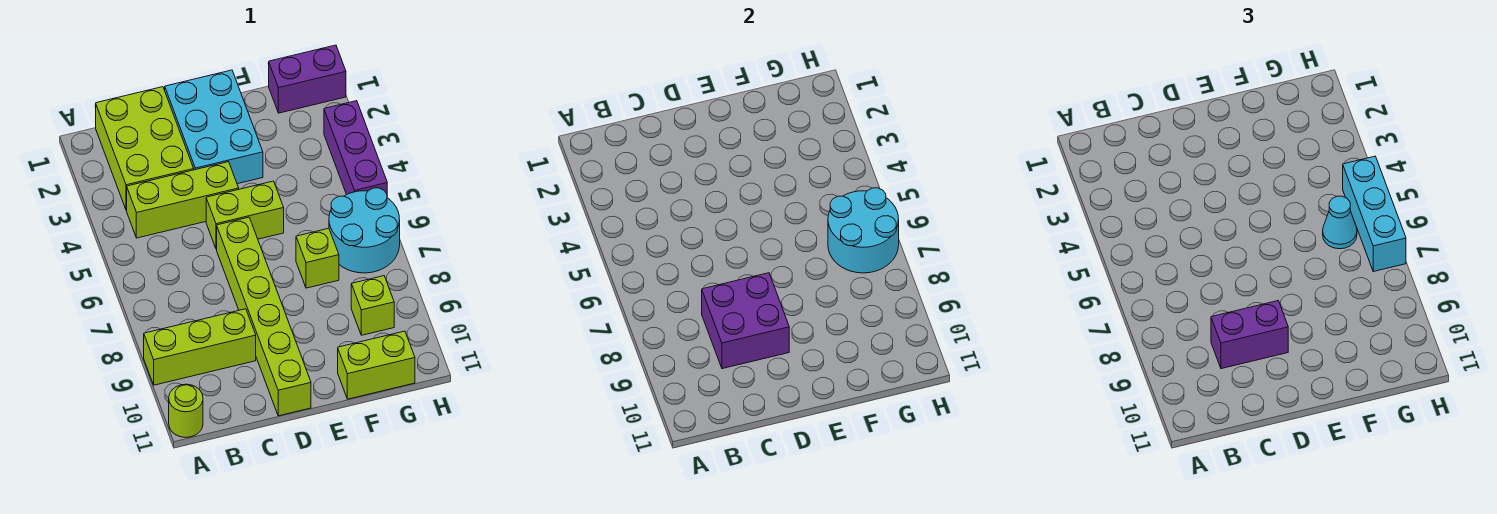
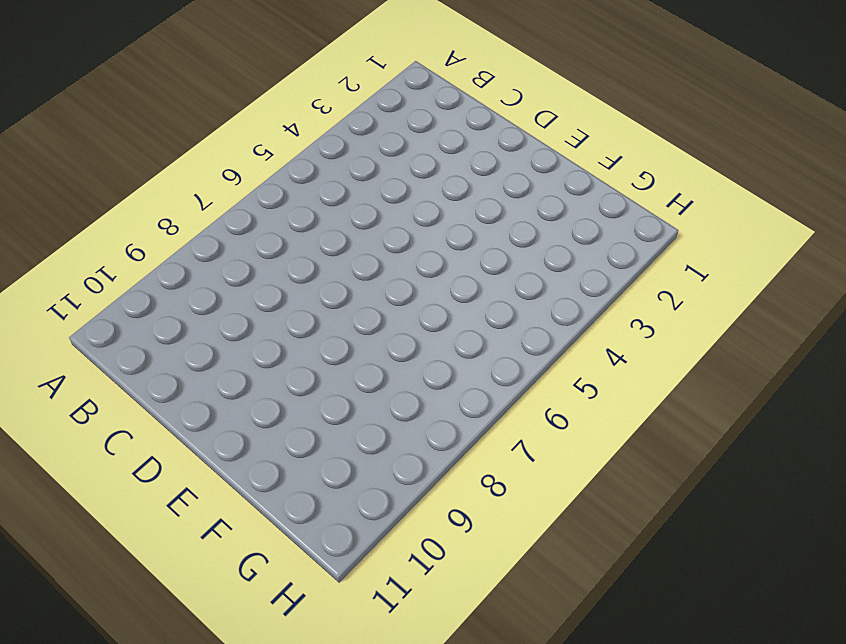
none -> lime brick A9:C9 level 1
none -> lime round brick A11 level 1
none -> lime brick B1:C3 level 1

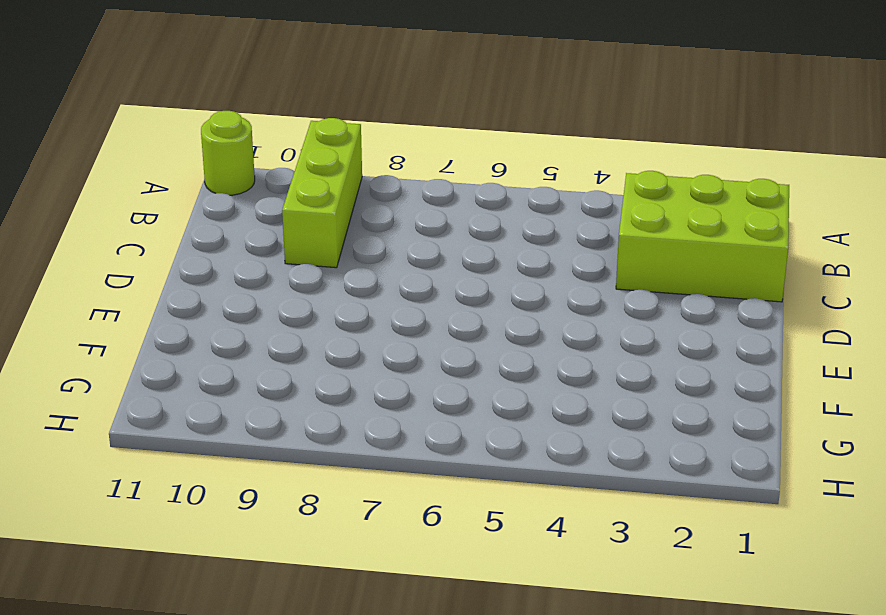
none -> lime brick B4:D4 level 1
none -> cyan brick D1:E3 level 1
none -> lime brick D5:E5 level 1

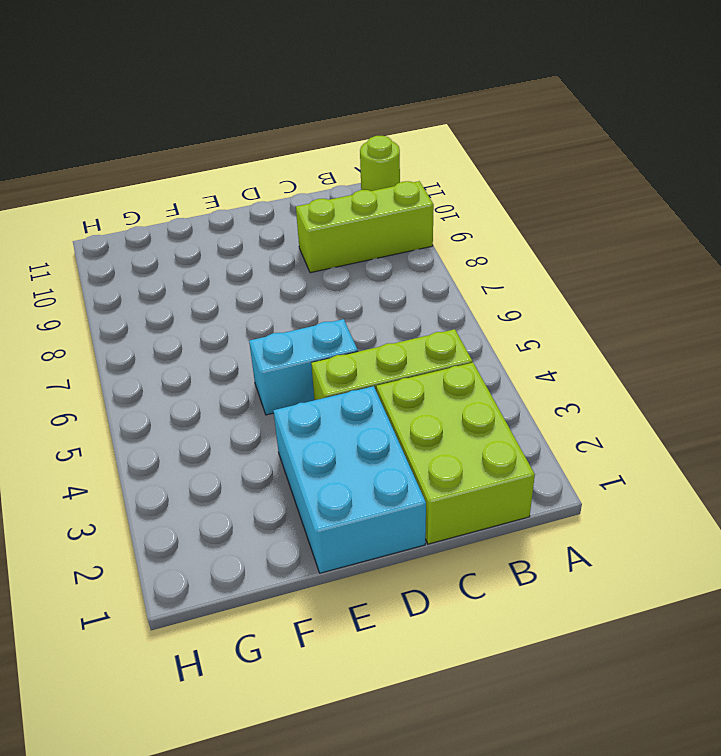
cyan brick D5:E5 level 1 -> lime brick D5:E5 level 1
none -> lime brick D6:D11 level 1
none -> lime brick F7 level 1
none -> lime brick F11:G11 level 1

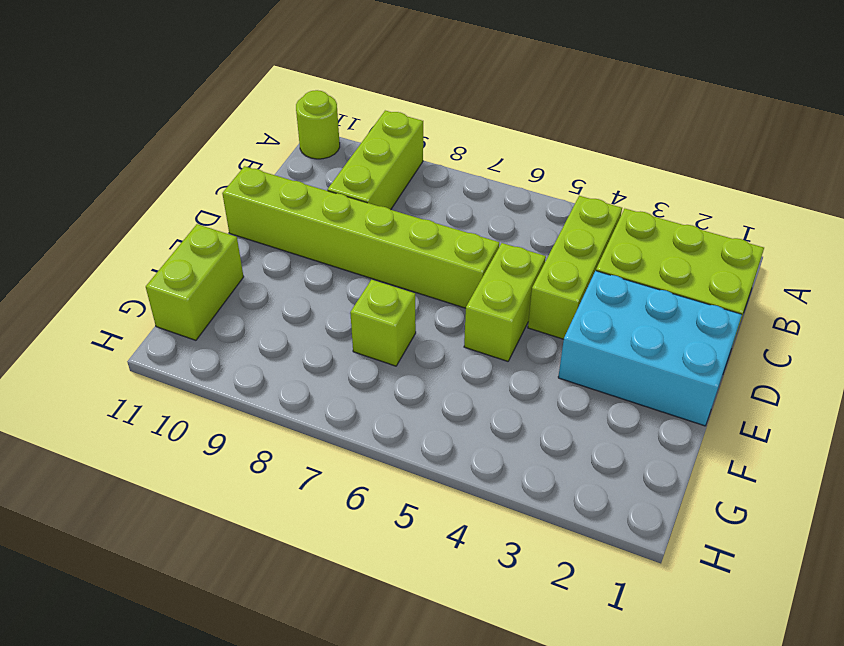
none -> purple brick G1:H1 level 1
none -> cyan round brick G6:H7 level 1
none -> lime brick G9 level 1

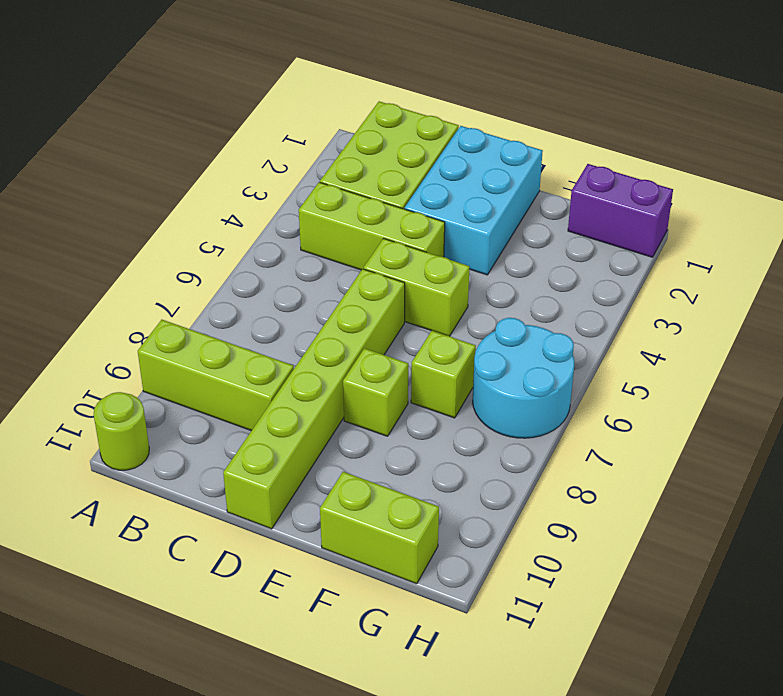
lime brick E8 level 1 -> lime brick G9 level 1
none -> purple brick H3:H5 level 1
none -> purple brick C8:D9 level 2
none -> cyan round brick G6:H7 level 2

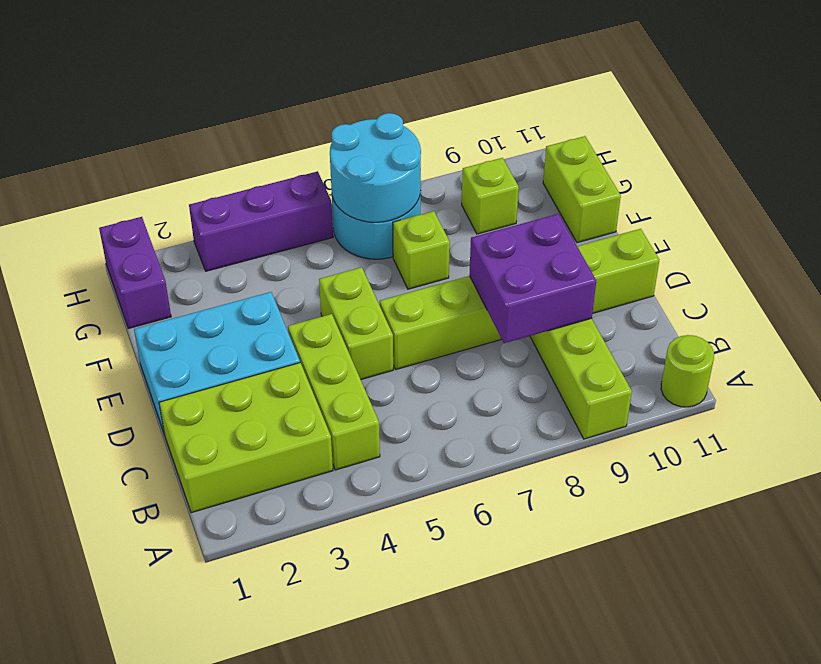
none -> purple brick C9:D9 level 3
none -> cyan cone G6 level 3
none -> cyan brick H5:H7 level 3

